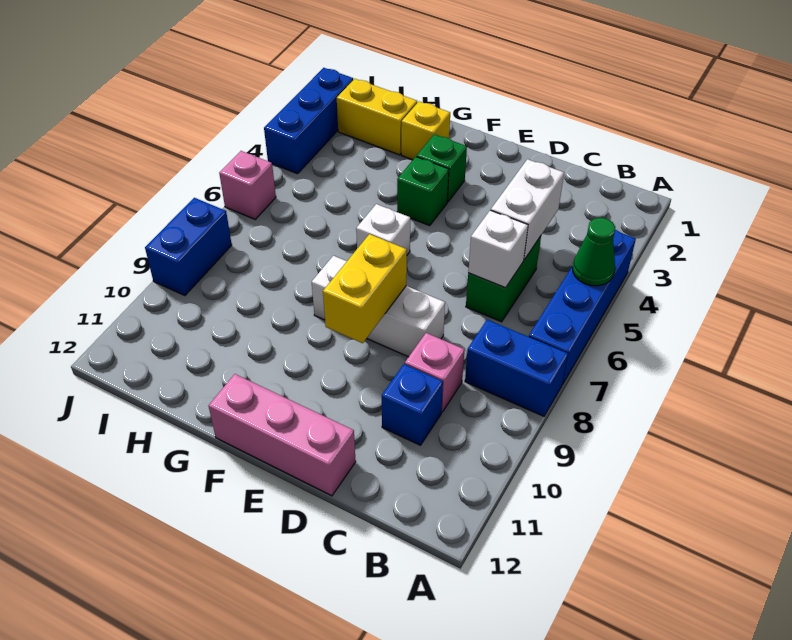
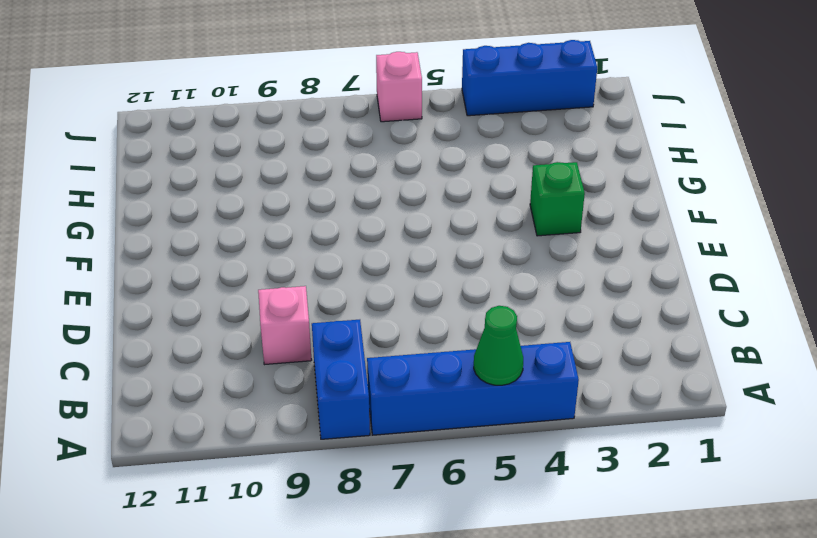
none -> green brick C5:C6 level 1
none -> blue brick C10 level 1
none -> white brick D8:F8 level 1

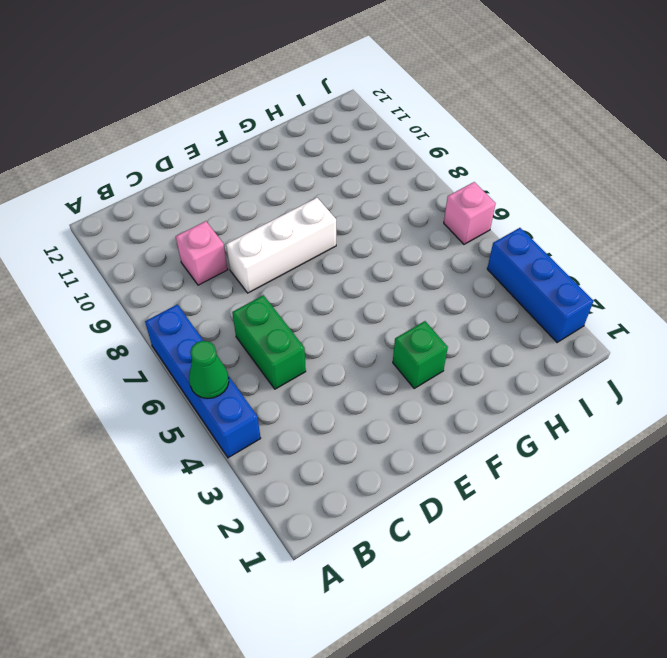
none -> blue brick A8:B8 level 1
none -> blue brick C10 level 1
none -> pink brick D12:F12 level 1

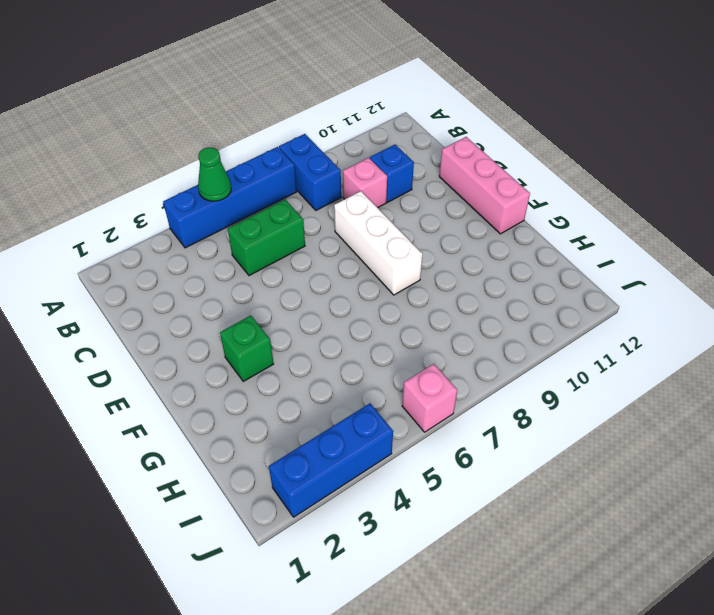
none -> green brick F4 level 1
none -> white brick F6 level 1
none -> yellow brick G2 level 1

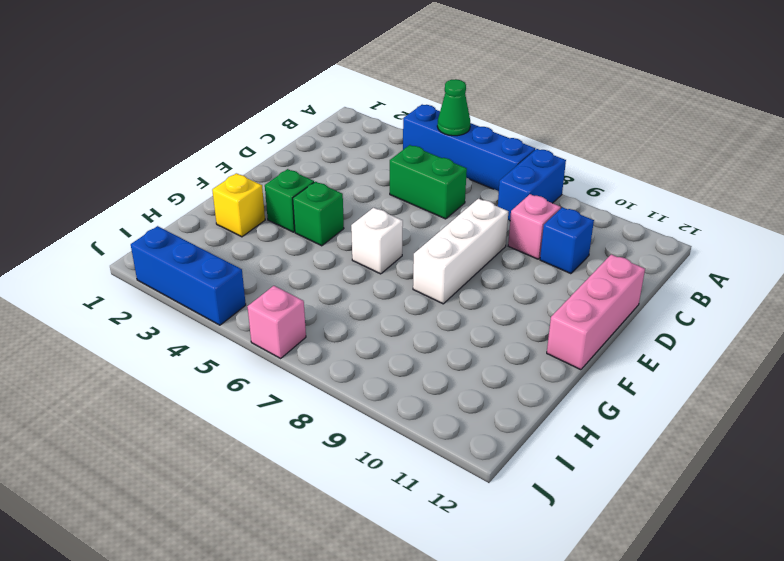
none -> yellow brick H2:I2 level 1
none -> blue brick J8:J9 level 1
none -> white brick C4:C5 level 2

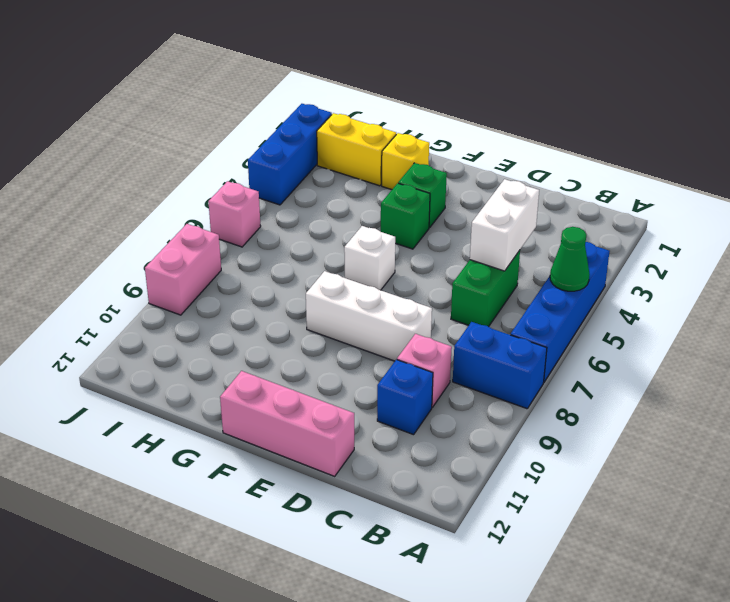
pink brick J8:J9 level 1 -> blue brick J8:J9 level 1
none -> white brick C6 level 2
none -> yellow brick E8:E9 level 2

